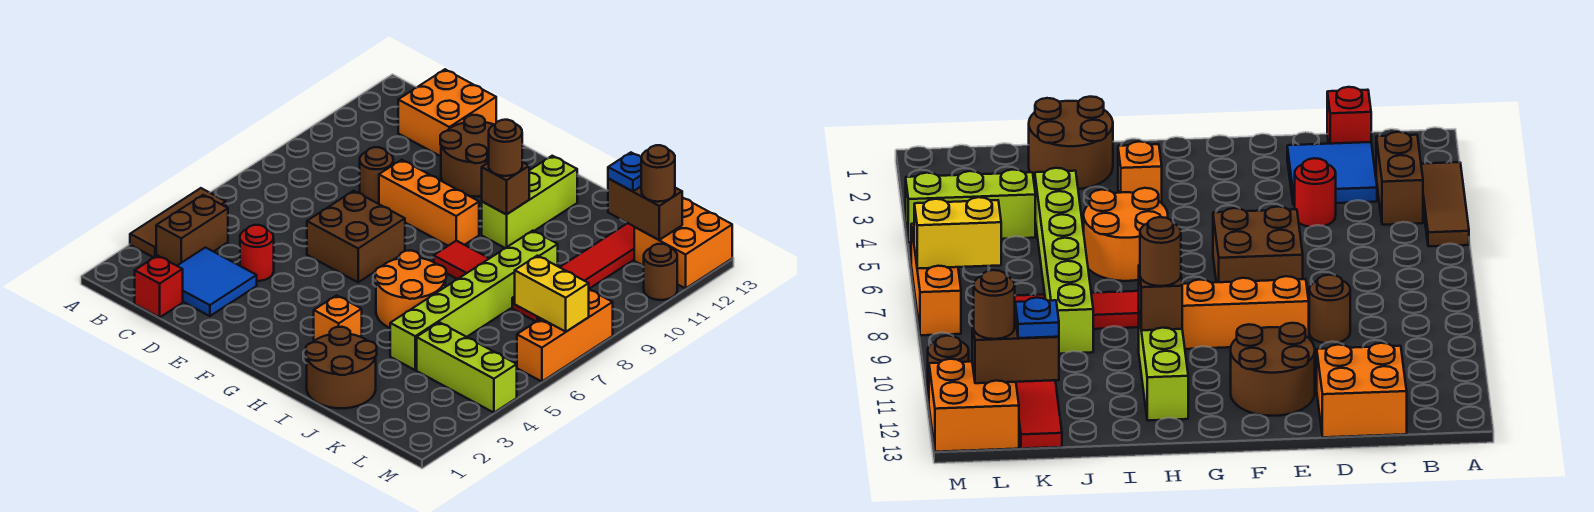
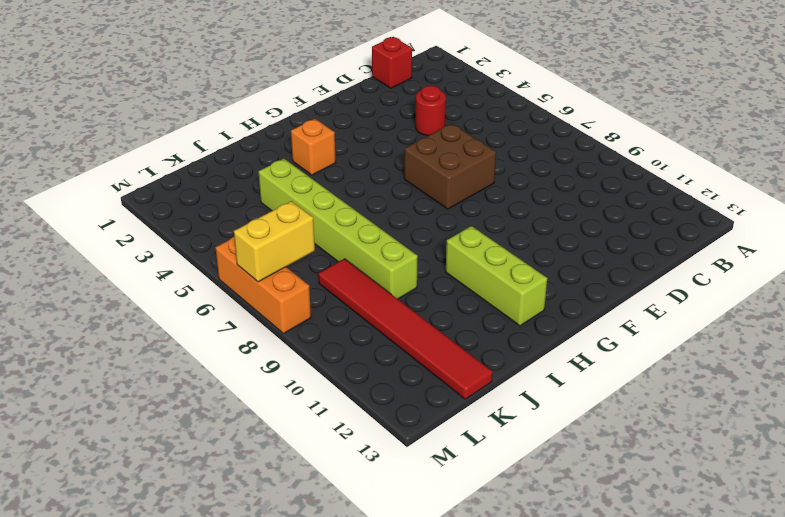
none -> brown tile A3:A5 level 1
none -> brown brick B3:B4 level 1
none -> blue tile C2:D3 level 1

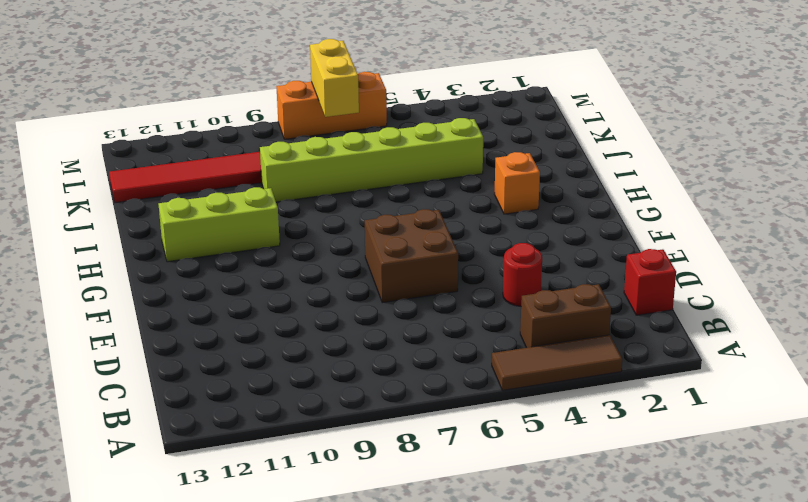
none -> blue tile C2:D3 level 1
none -> orange brick C12:D13 level 1
none -> brown round brick D9 level 1

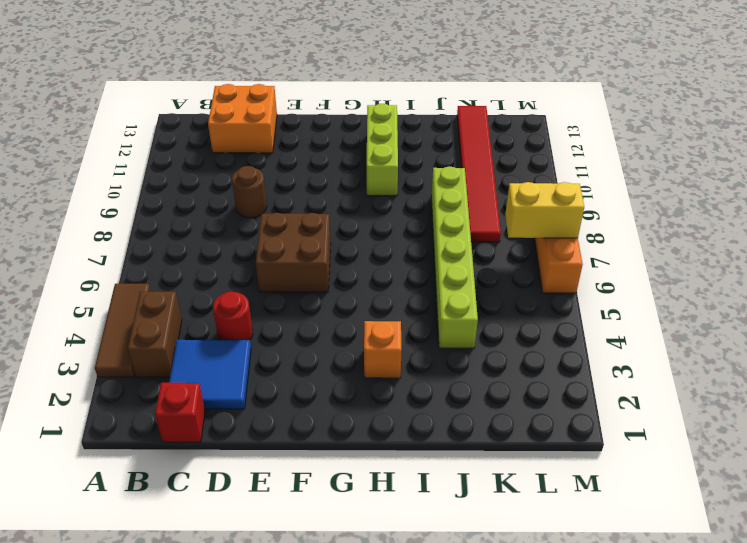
none -> orange brick E9:G9 level 1
none -> brown round brick E11:F12 level 1
none -> orange round brick H5:I6 level 1

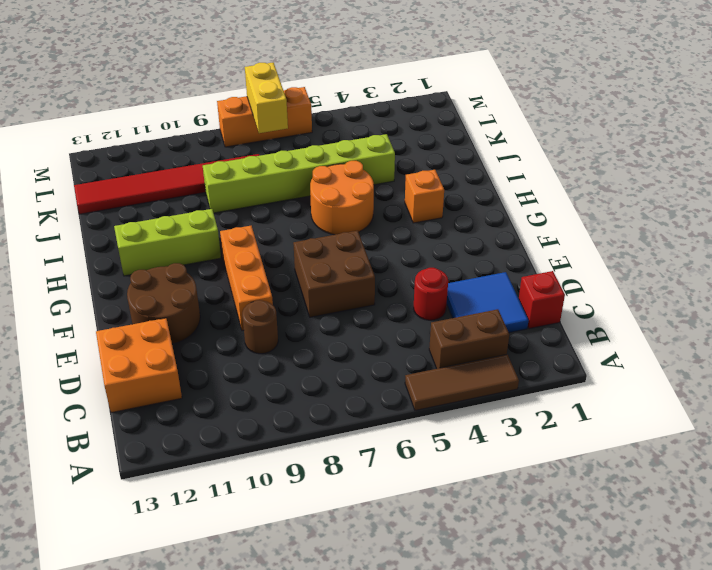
none -> red tile H8:I8 level 1
none -> brown round brick I1:J2 level 1
none -> lime brick K4:M4 level 1

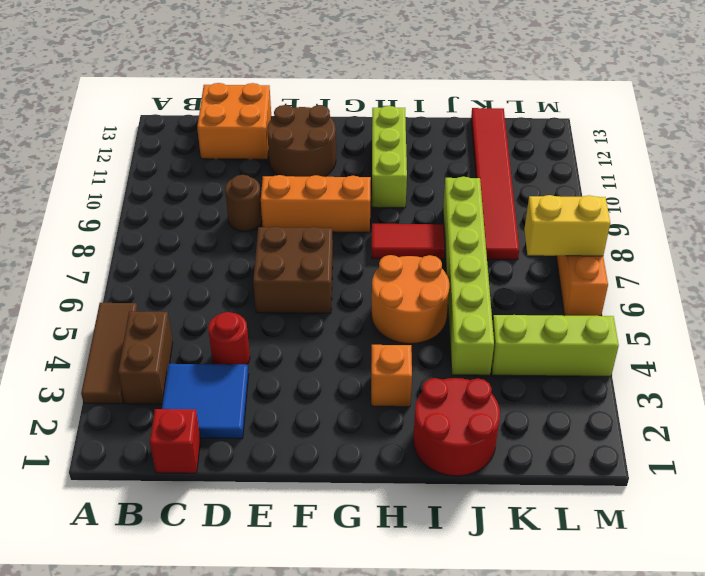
red round brick I1:J2 level 1 -> brown round brick I1:J2 level 1
none -> orange brick L12:M13 level 1
none -> brown round brick M11 level 1
none -> brown brick H10 level 2

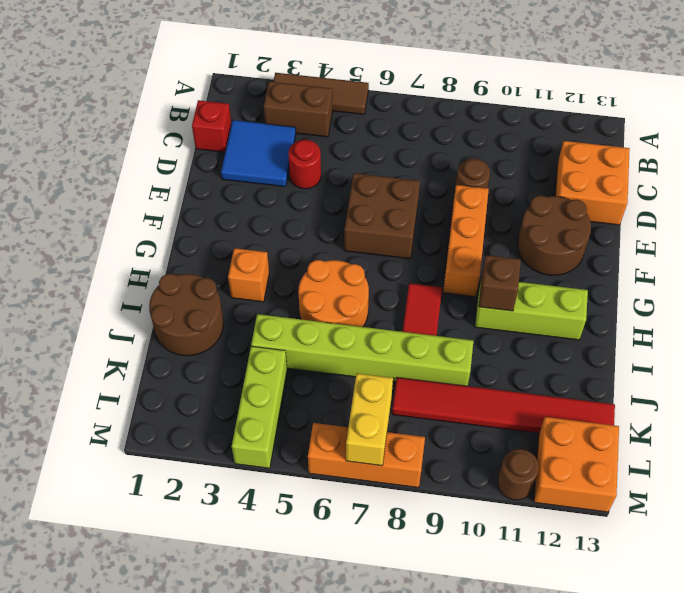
none -> brown brick K12:L12 level 2
none -> brown round brick H10 level 3
none -> blue plate K12 level 3

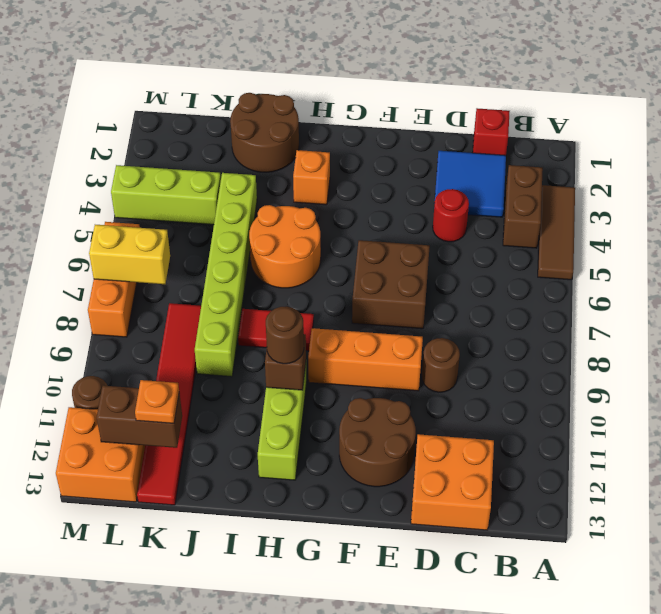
orange plate K12 level 3 -> blue plate K12 level 3
none -> brown round brick L12 level 3

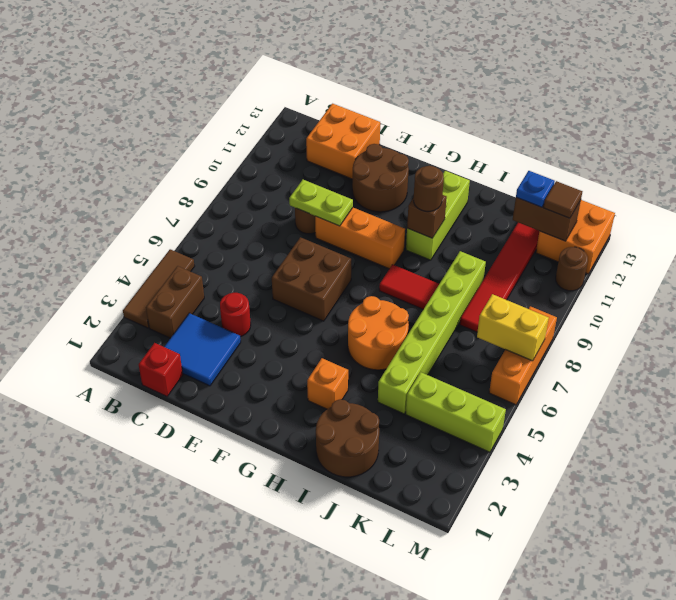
lime plate D9:E9 level 2 -> none
brown tile L12 level 3 -> brown round brick L12 level 3

